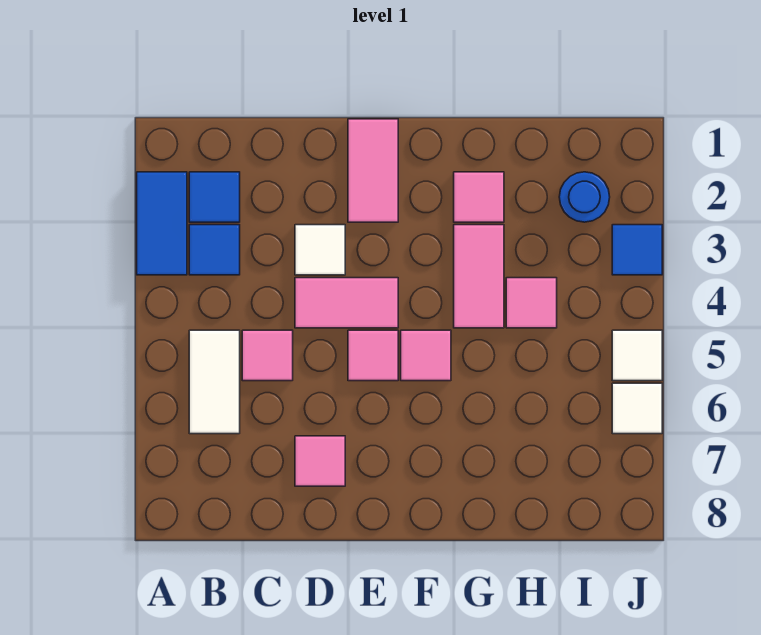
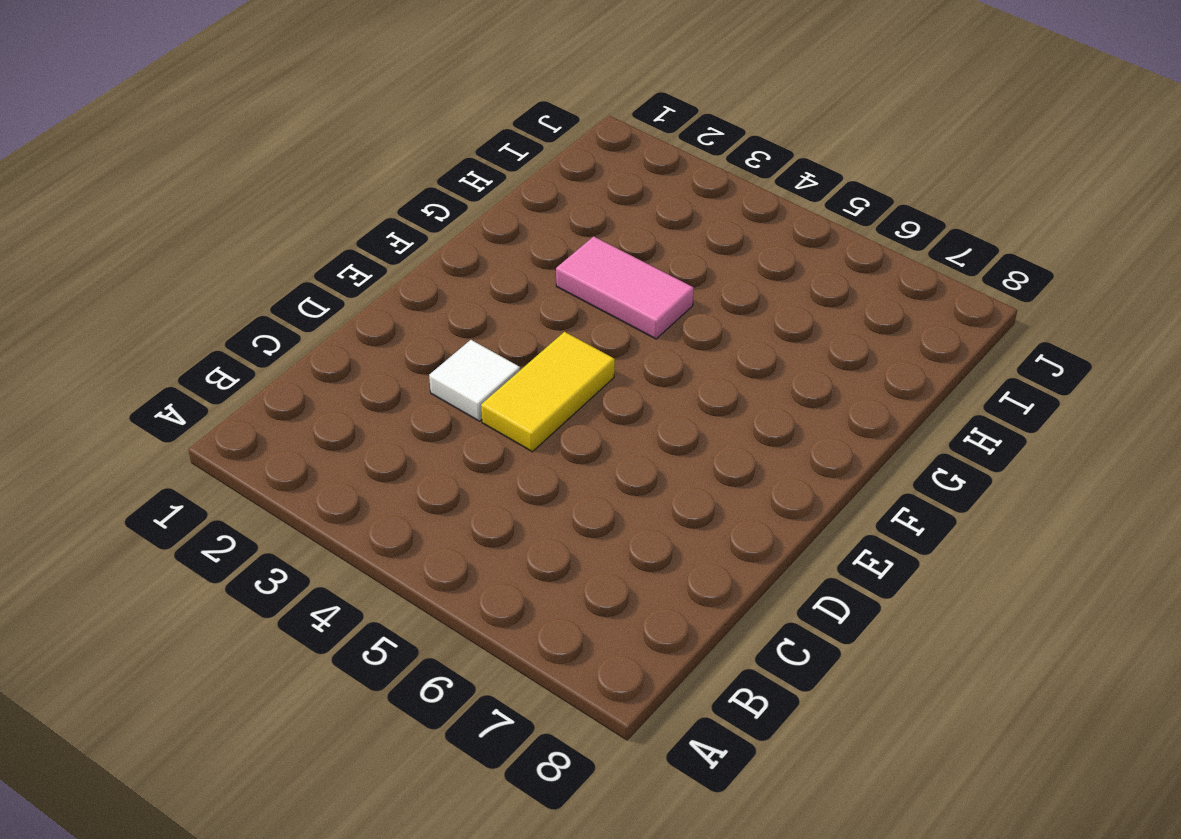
yellow tile D4:E4 level 1 -> pink tile D4:E4 level 1
none -> blue tile A2:A3 level 1
none -> blue tile B2 level 1
none -> blue tile B3 level 1

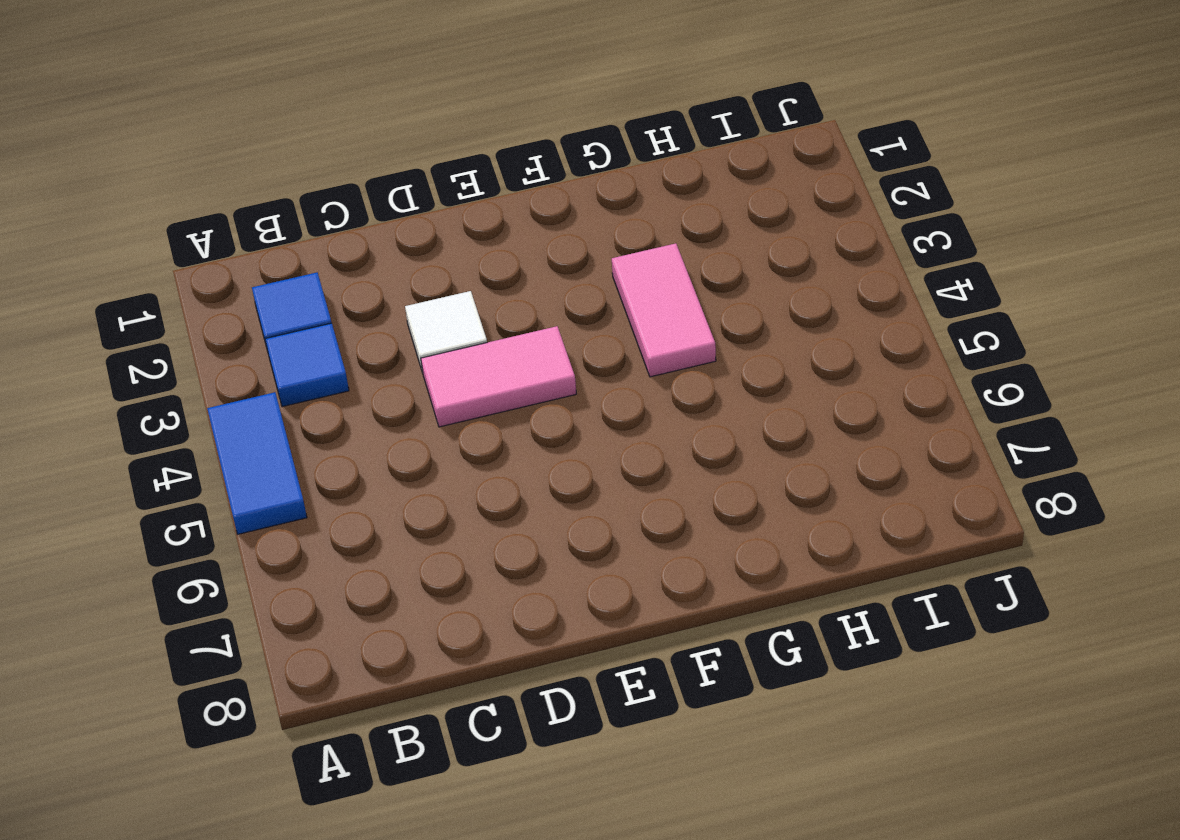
blue tile A4:A5 level 1 -> blue tile A2:A3 level 1
none -> white tile B5:B6 level 1
none -> pink tile C5 level 1
none -> pink tile D7 level 1

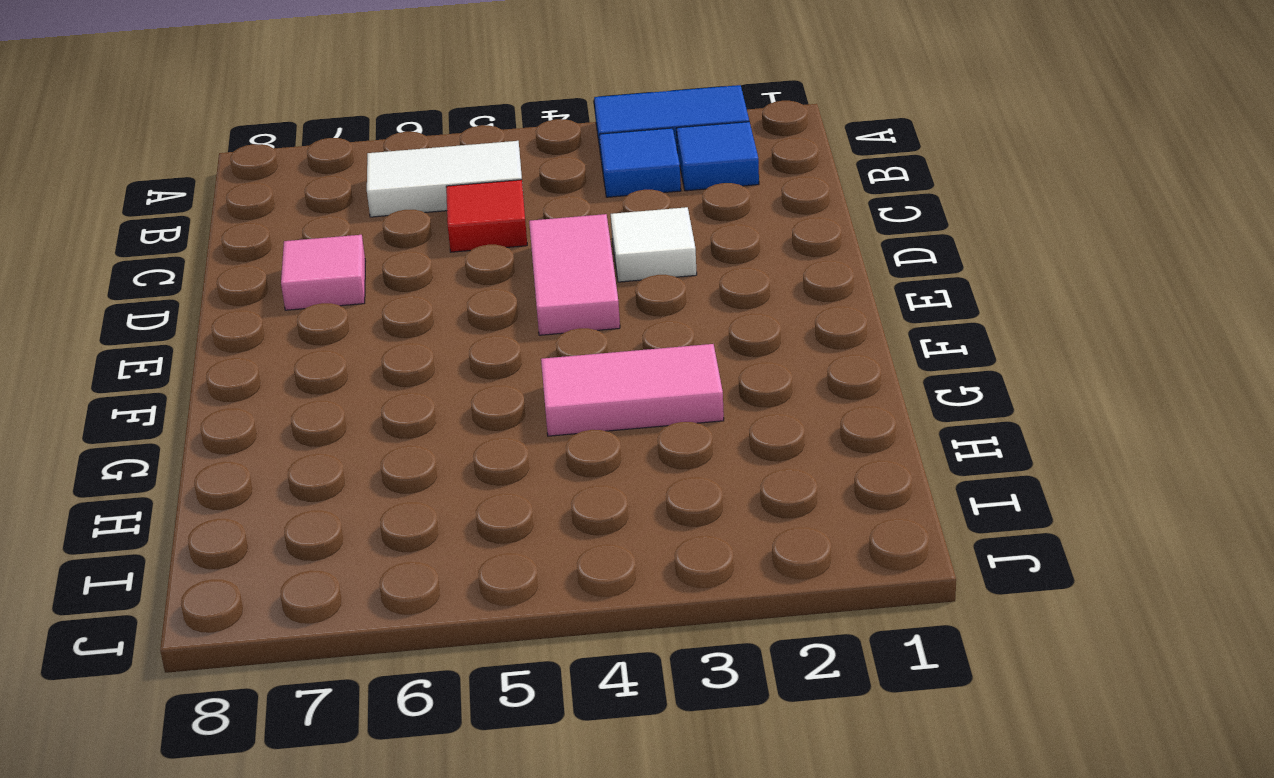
red tile C5 level 1 -> pink tile C5 level 1
none -> pink tile E1:E2 level 1
none -> pink tile E5 level 1
none -> pink tile F5 level 1

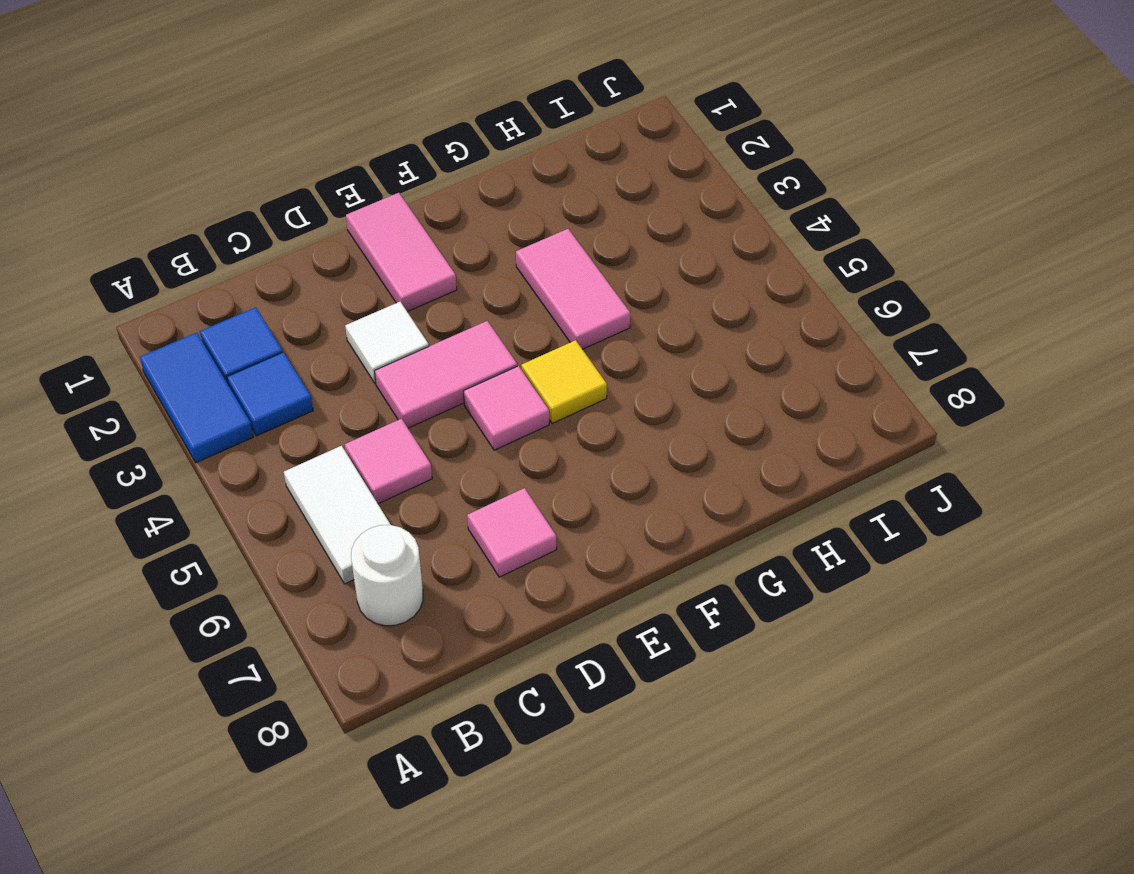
white round brick B7 level 1 -> none
yellow tile F5 level 1 -> pink tile F5 level 1
none -> pink tile G2 level 1
none -> pink tile H4 level 1
none -> blue round brick I2 level 1

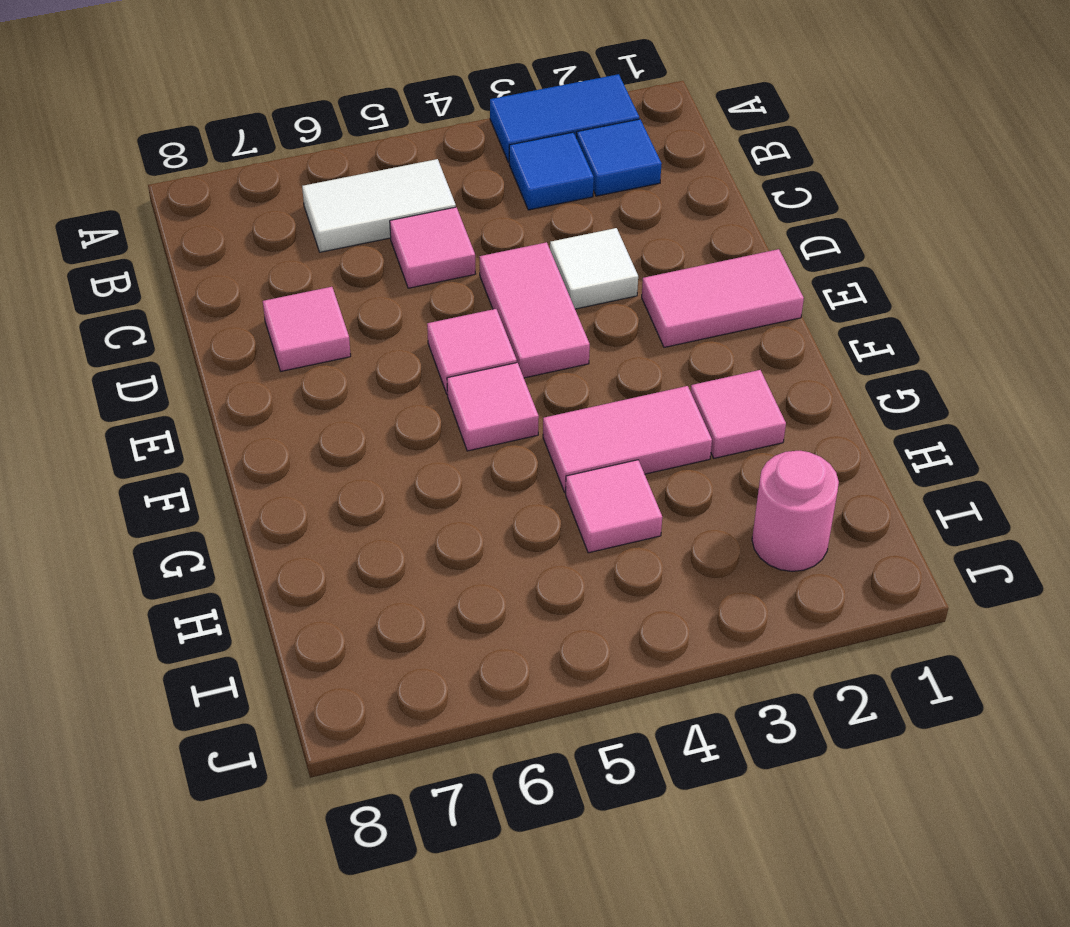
pink round brick I2 level 1 -> blue round brick I2 level 1
none -> blue tile J3 level 1
none -> white tile J5 level 1
none -> white tile J6 level 1

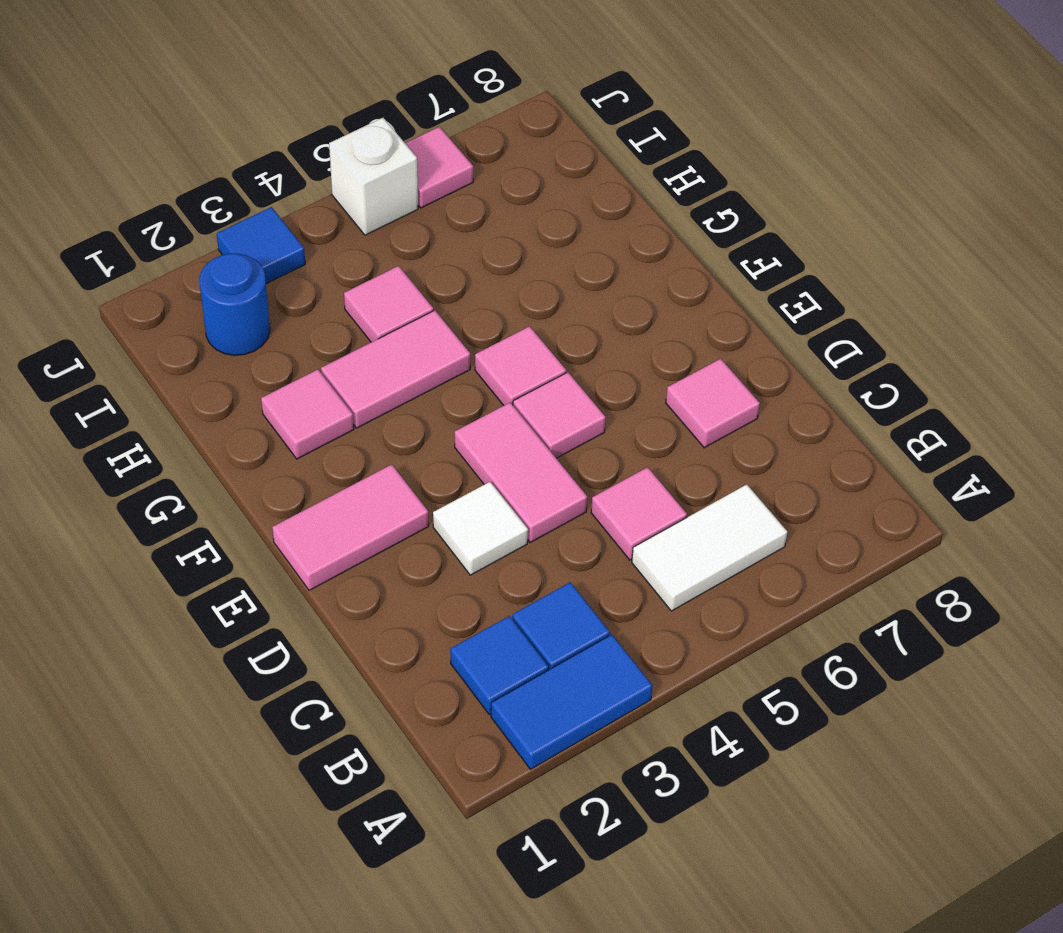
white brick J5 level 1 -> white tile J5 level 1
pink tile J6 level 1 -> white tile J6 level 1

